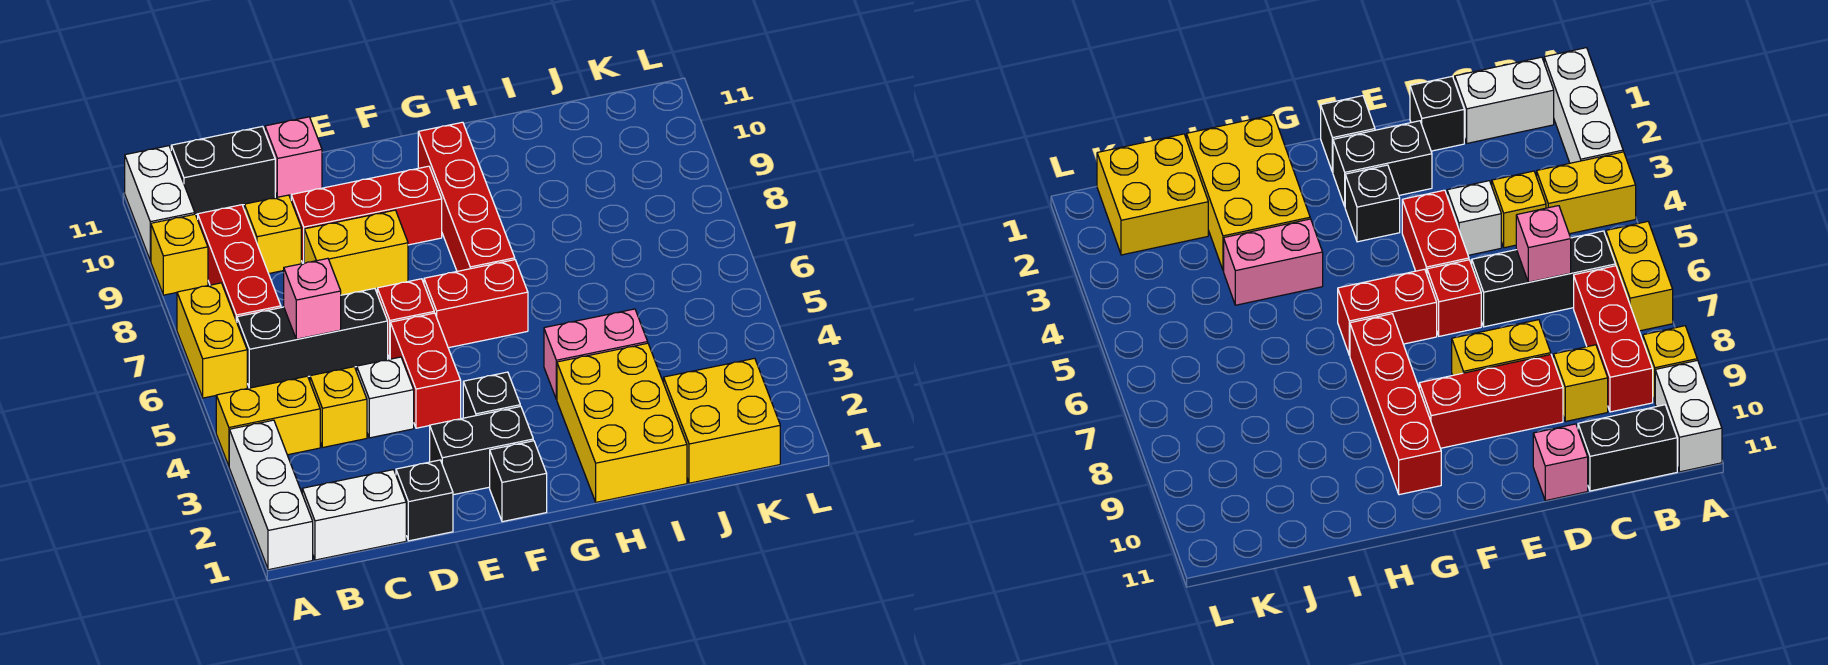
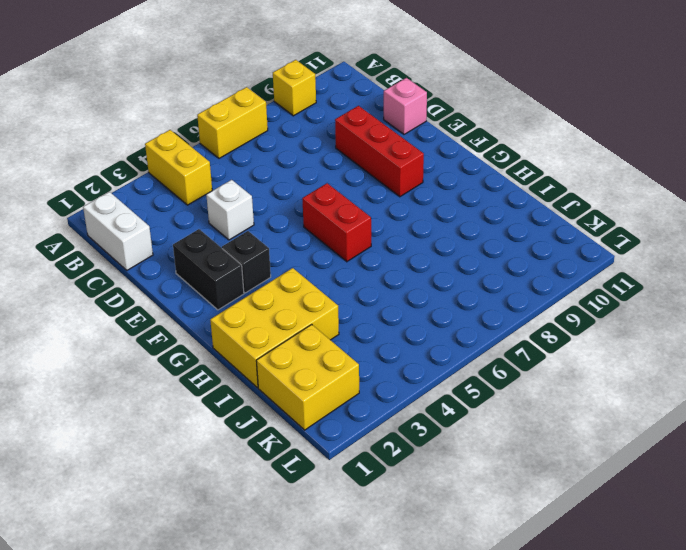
none -> white brick A1:A3 level 1
none -> white brick A10:A11 level 1
none -> black brick B6:D6 level 1

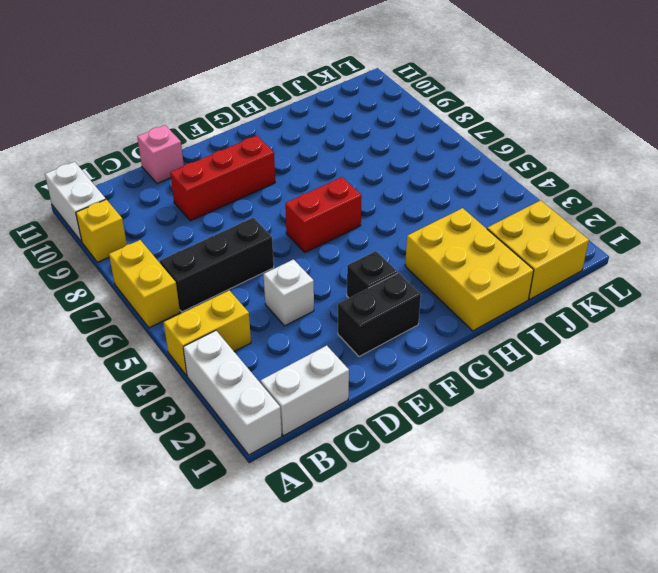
none -> red brick B7:B9 level 1
none -> black brick B11:C11 level 1
none -> yellow brick C4 level 1

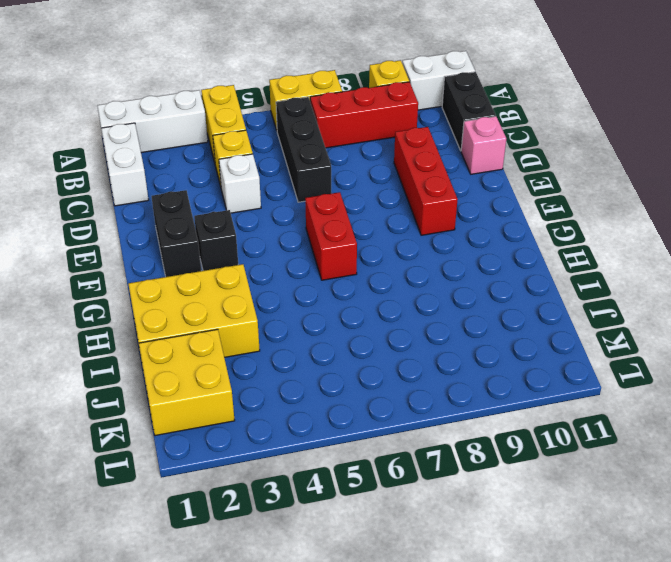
none -> yellow brick C9 level 1
none -> black brick D1 level 1
none -> yellow brick D8:E8 level 1

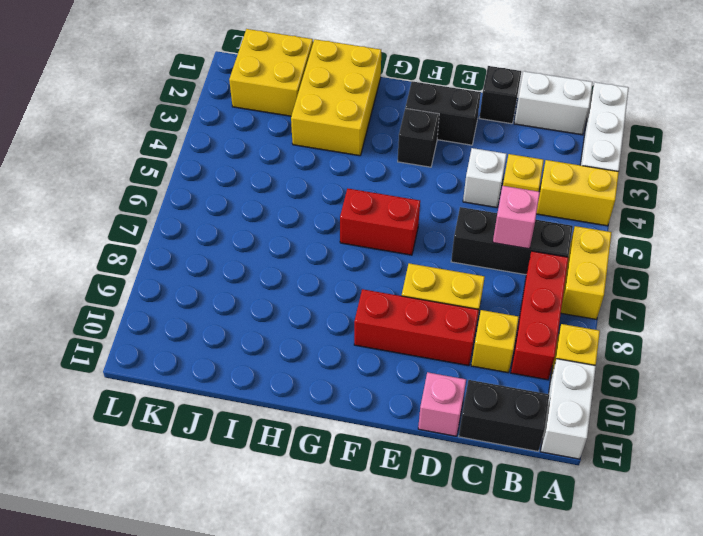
none -> red brick E4:E5 level 1
none -> red brick E6 level 1
none -> black brick F1 level 1

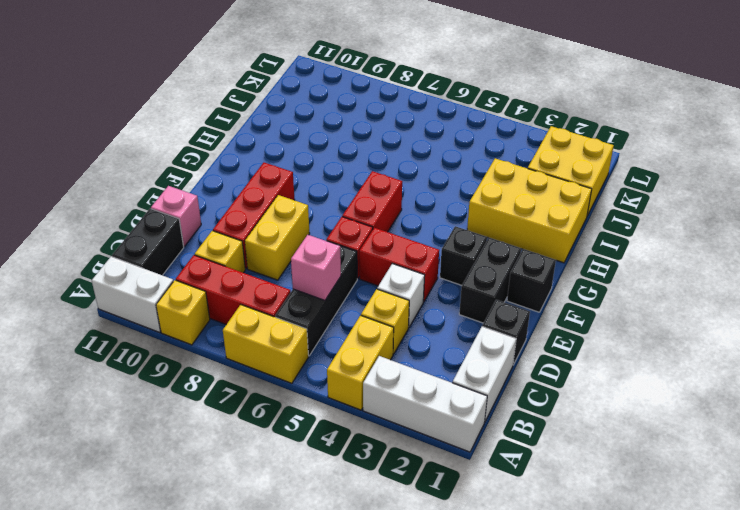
none -> red brick G7:G10 level 1
none -> pink brick H4:I4 level 1

